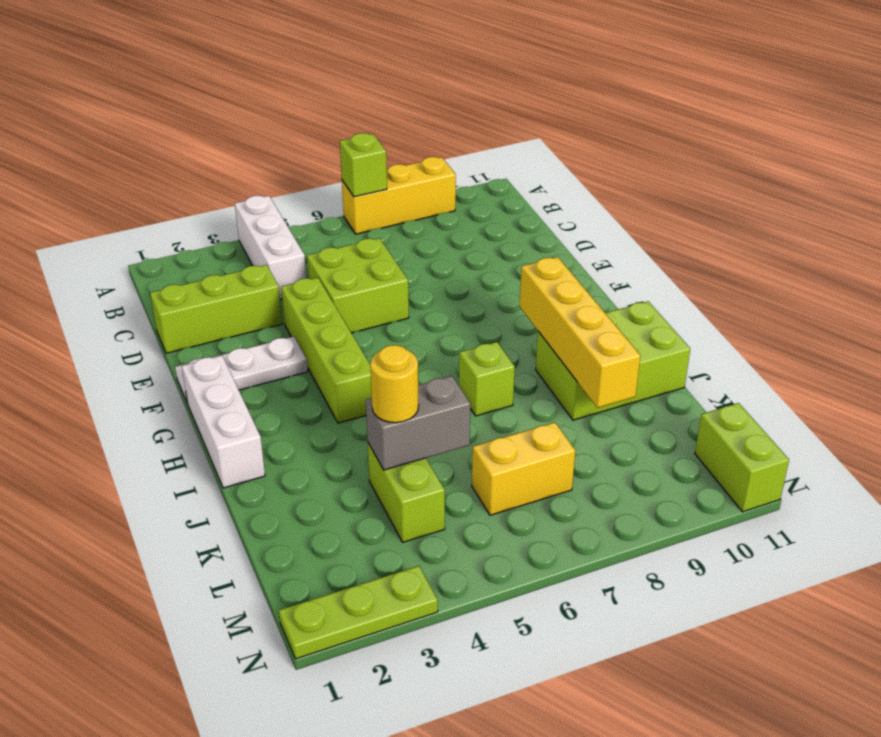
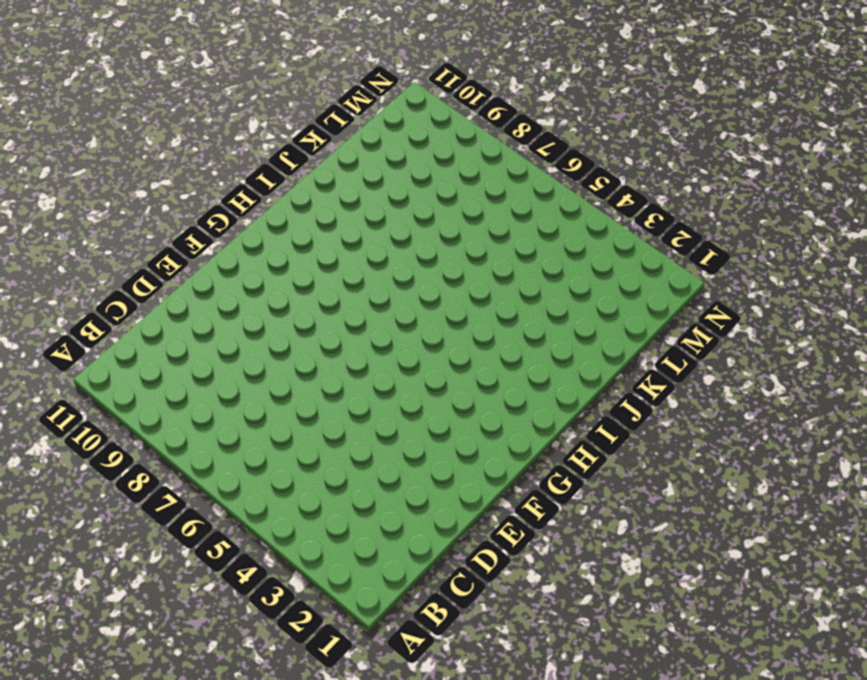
none -> white brick A4:C4 level 1
none -> yellow brick A7:A9 level 1
none -> lime brick D1:D3 level 1

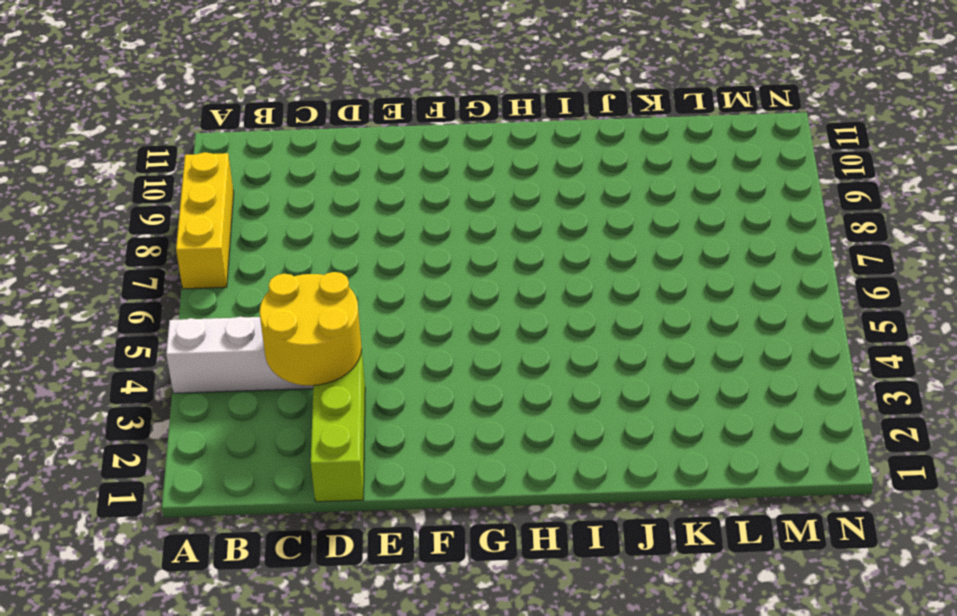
yellow round brick C3:D4 level 2 -> none
none -> lime brick D5:E6 level 1
none -> lime brick E4:H4 level 1
none -> white plate F1:F3 level 1

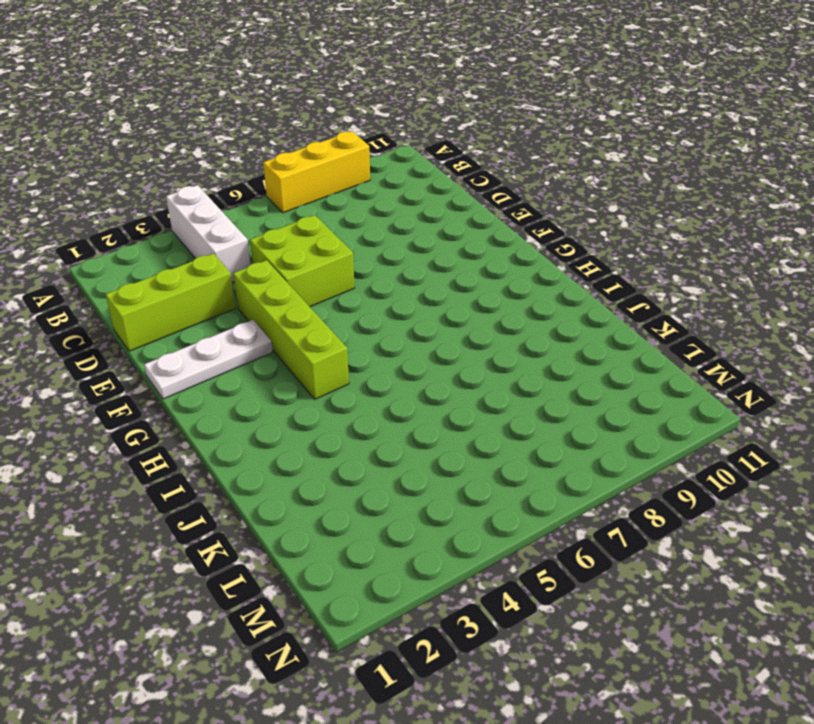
none -> white brick G1:I1 level 1
none -> lime brick I7 level 1
none -> lime brick I9:J11 level 1

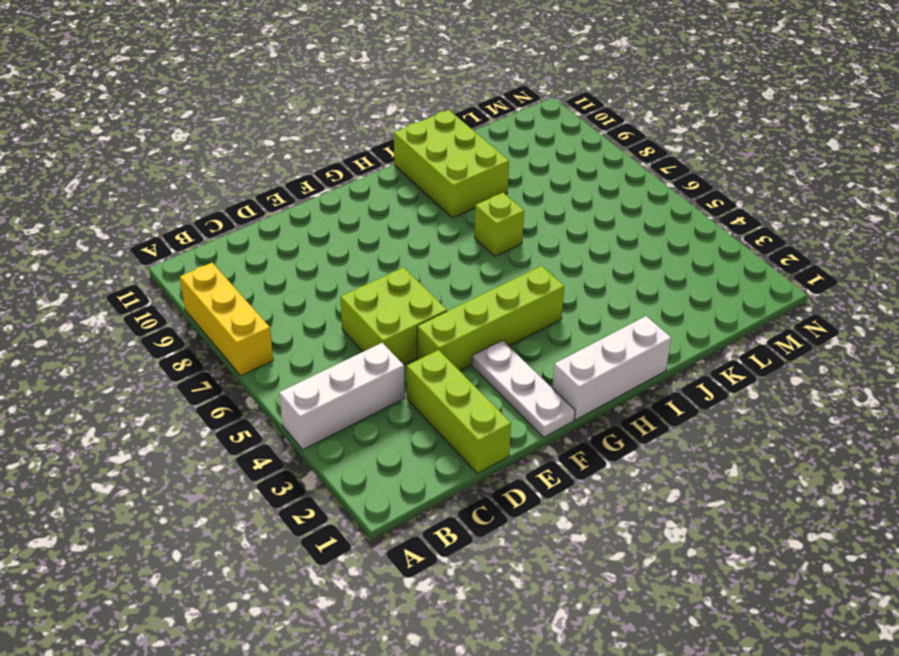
none -> lime brick K4:L4 level 1
none -> yellow brick L6:L7 level 1
none -> lime brick M11:N11 level 1

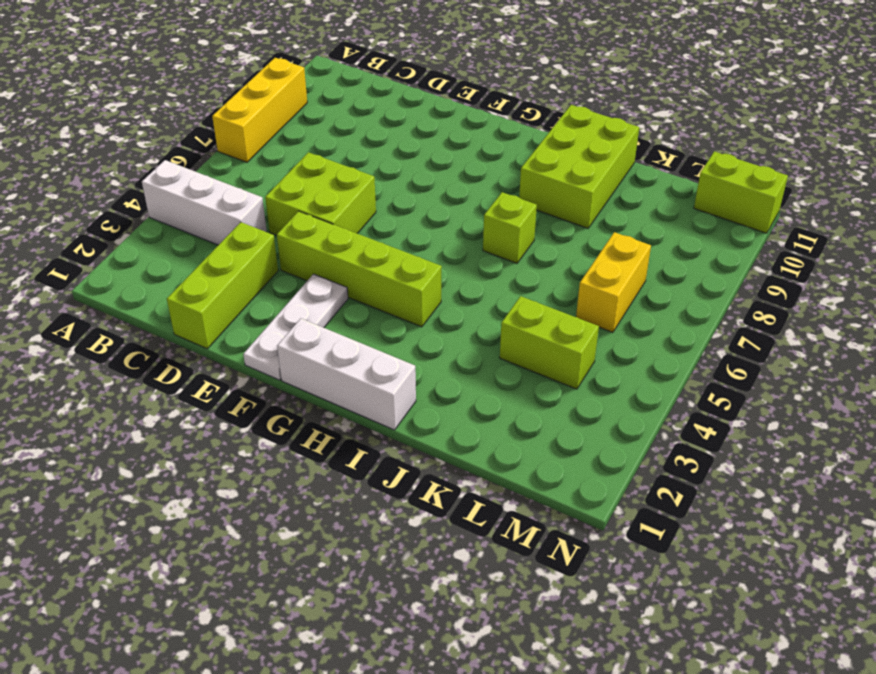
none -> lime plate N1:N3 level 1
none -> lime brick A7 level 2
none -> yellow brick H9:K9 level 2

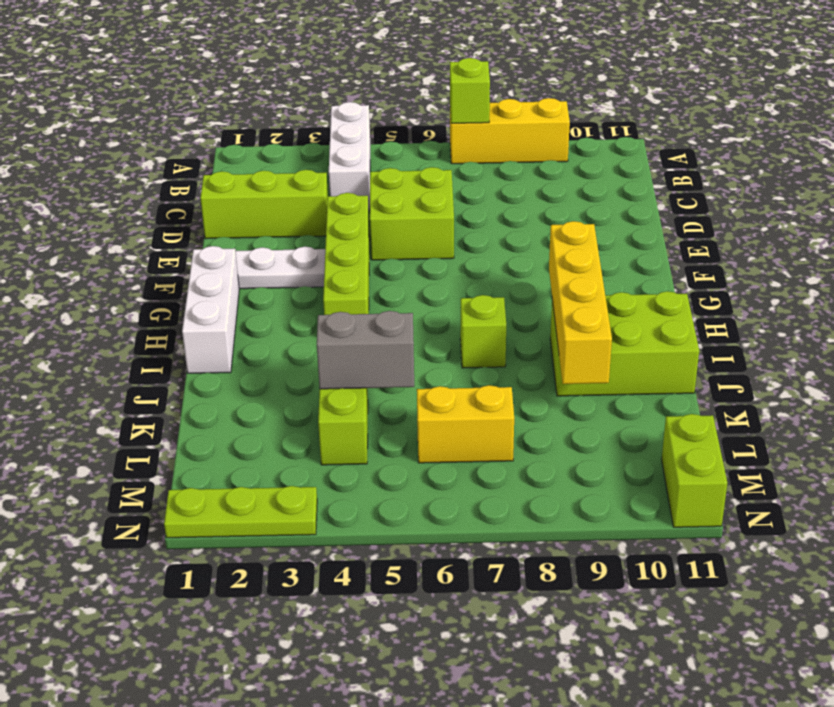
none -> yellow round brick K4 level 3

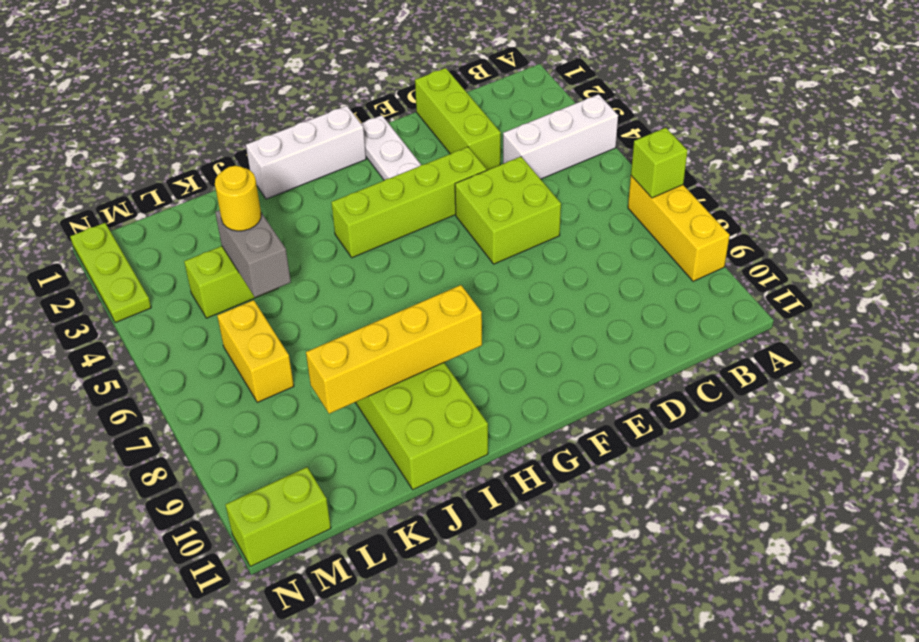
none -> lime brick I7 level 1

